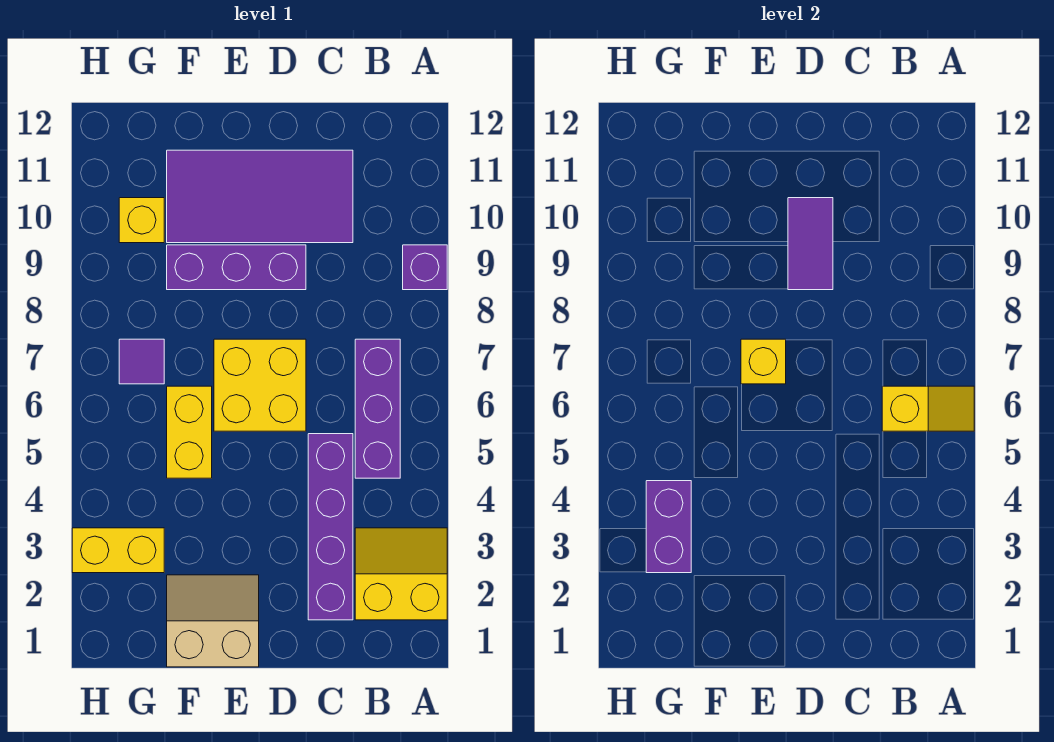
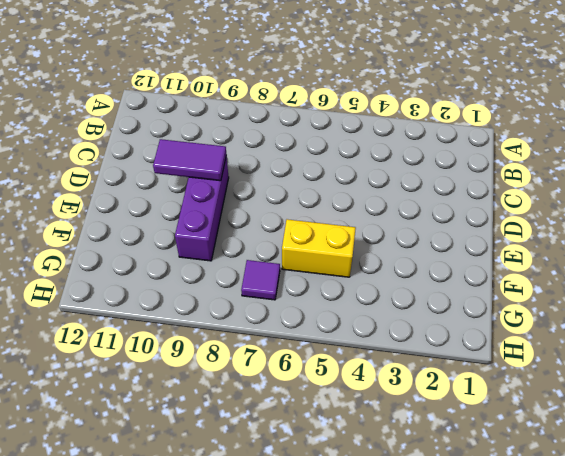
none -> yellow slope A2:B3 level 1 top 2
none -> purple brick A9 level 1
none -> purple brick B5:B7 level 1

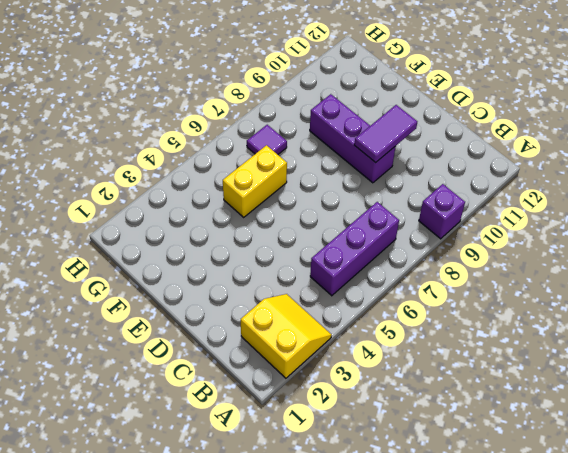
none -> purple brick C2:C5 level 1
none -> purple tile C10:F11 level 1
none -> yellow brick D6:E7 level 1

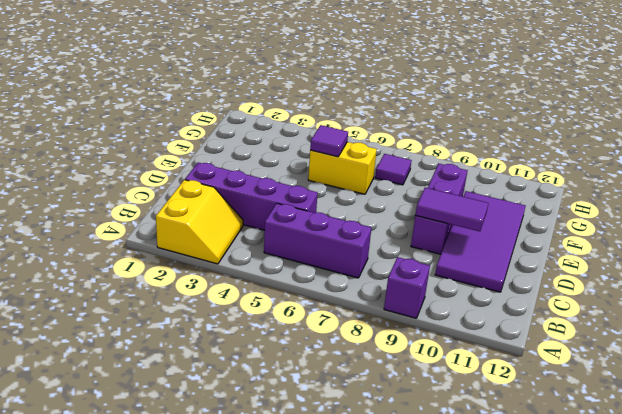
purple tile F5 level 2 -> none
none -> yellow brick D6:E7 level 1
none -> tan slope E1:F2 level 1 top 1
none -> yellow brick G3:H3 level 1

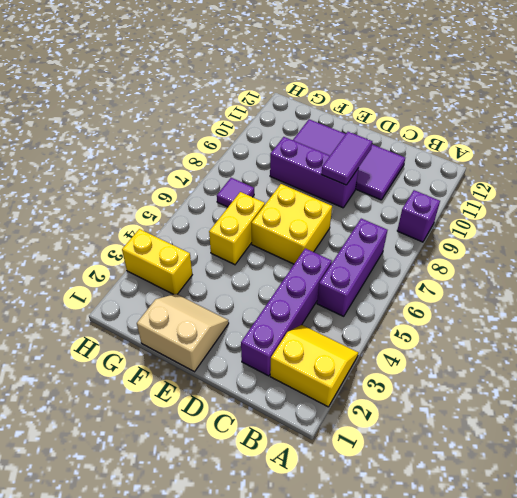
none -> yellow brick G10 level 1
none -> yellow slope A6:B6 level 2 top B
none -> yellow brick E7 level 2

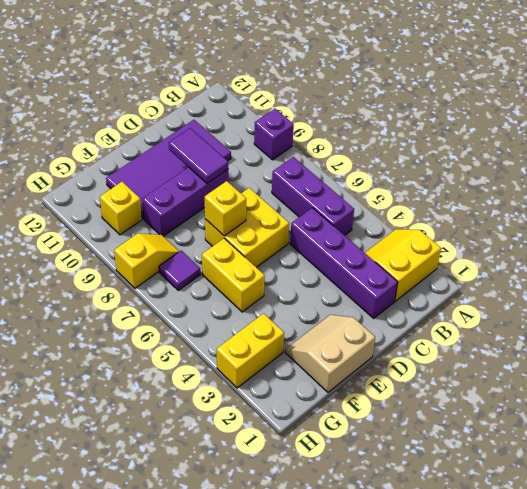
yellow slope G8:H8 level 1 top H -> yellow slope A6:B6 level 2 top B
none -> purple brick G3:G4 level 2

